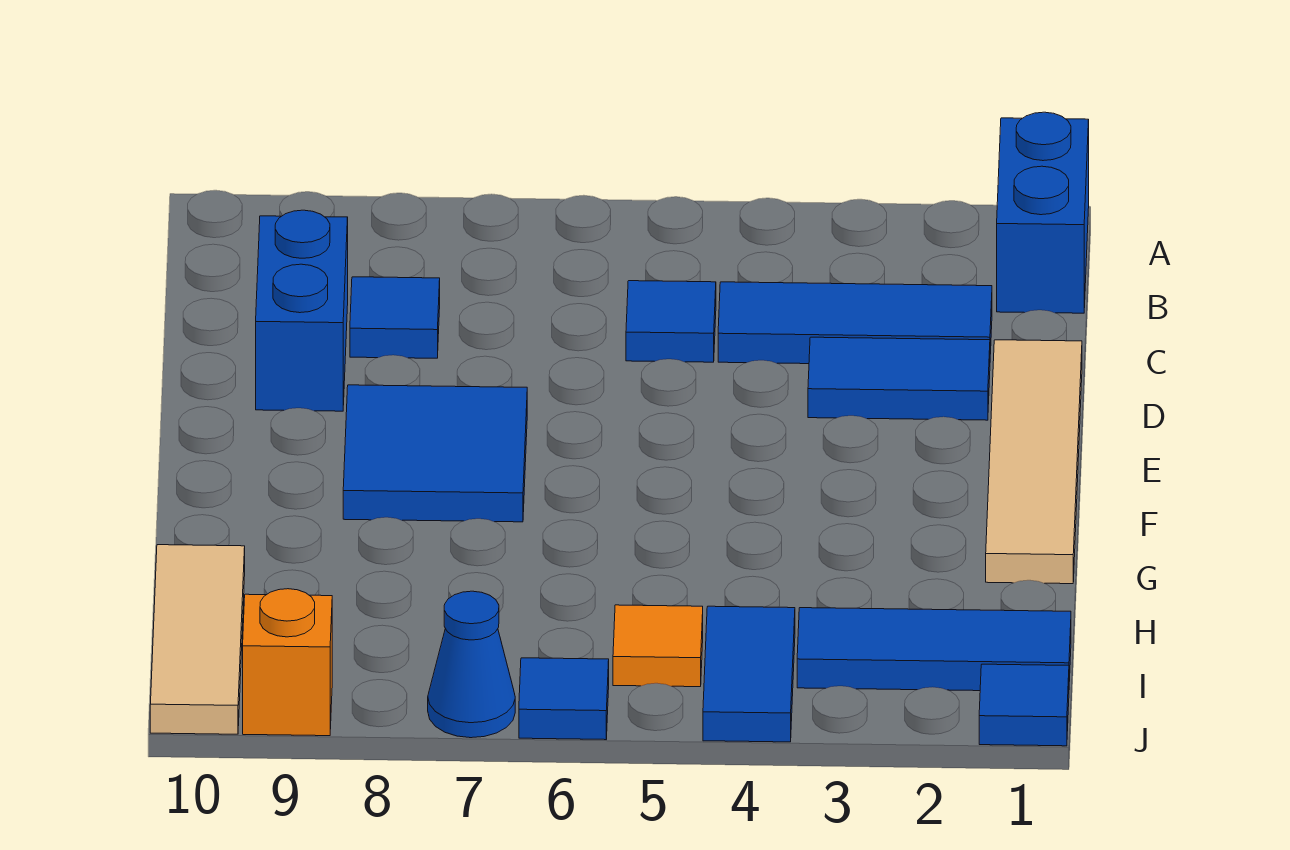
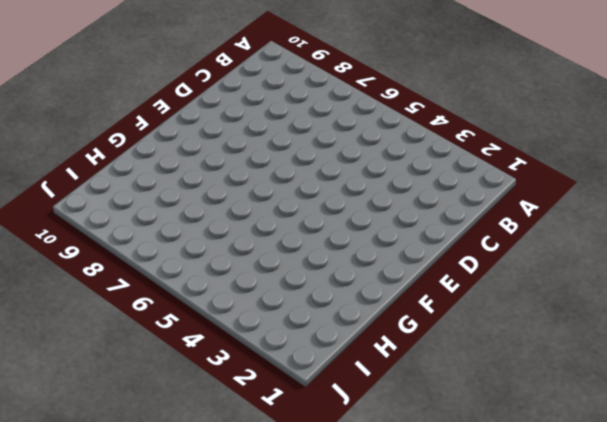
none -> blue brick A1:B1 level 1
none -> blue tile C2:C4 level 1
none -> blue tile C5 level 1

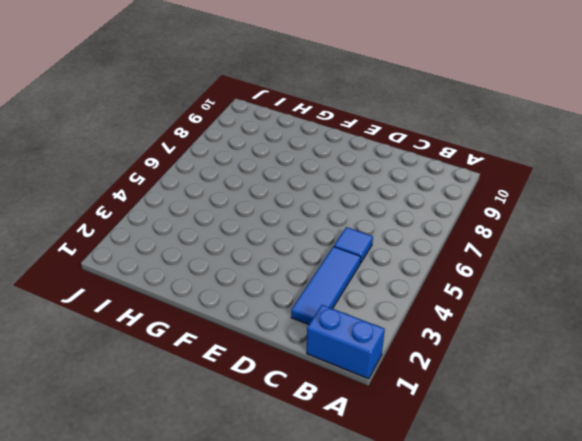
none -> blue tile C8 level 1
none -> blue brick C9:D9 level 1
none -> tan tile D1:G1 level 1

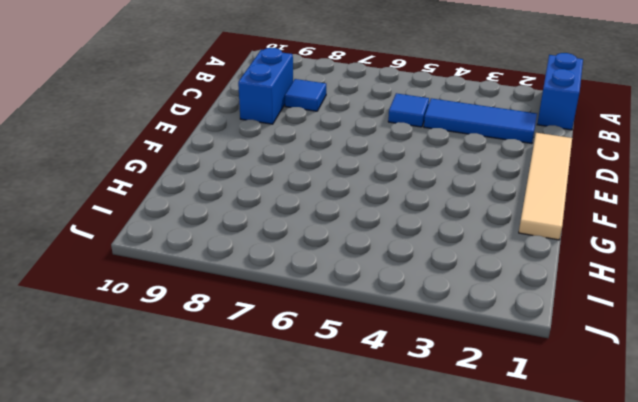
none -> blue tile D2:D3 level 1
none -> blue tile E7:F8 level 1
none -> tan tile H10:J10 level 1

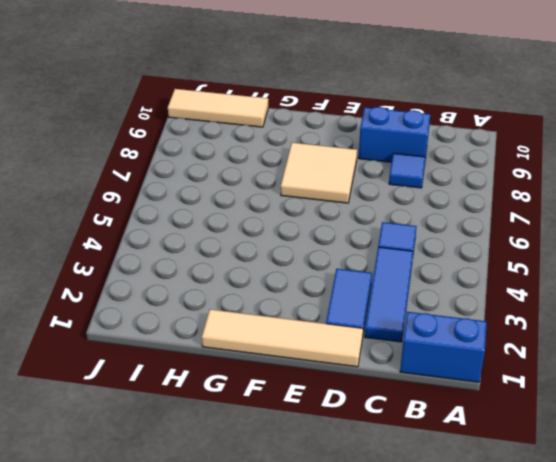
tan tile E7:F8 level 1 -> blue tile E7:F8 level 1
none -> blue tile I1:I3 level 1
none -> blue tile I4:J4 level 1
none -> orange tile I5 level 1

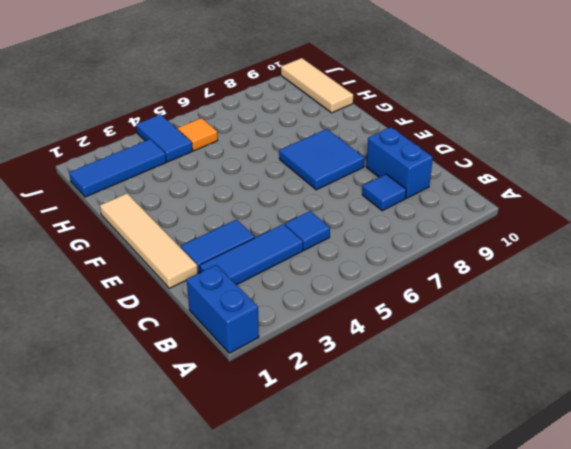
none -> blue tile J1 level 1
none -> blue tile J6 level 1
none -> blue cone J7 level 1

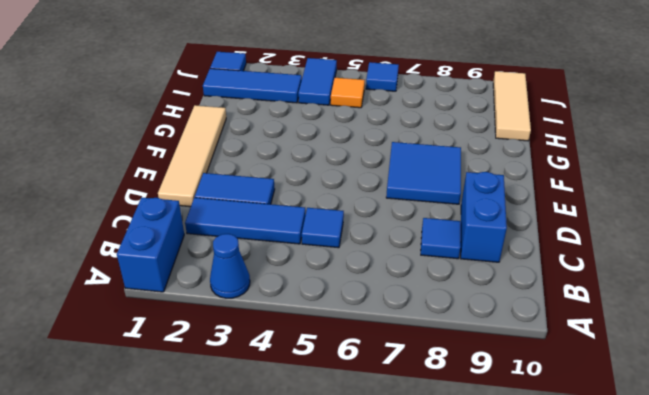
blue cone A3 level 1 -> blue cone J7 level 1
none -> orange brick J9 level 1

